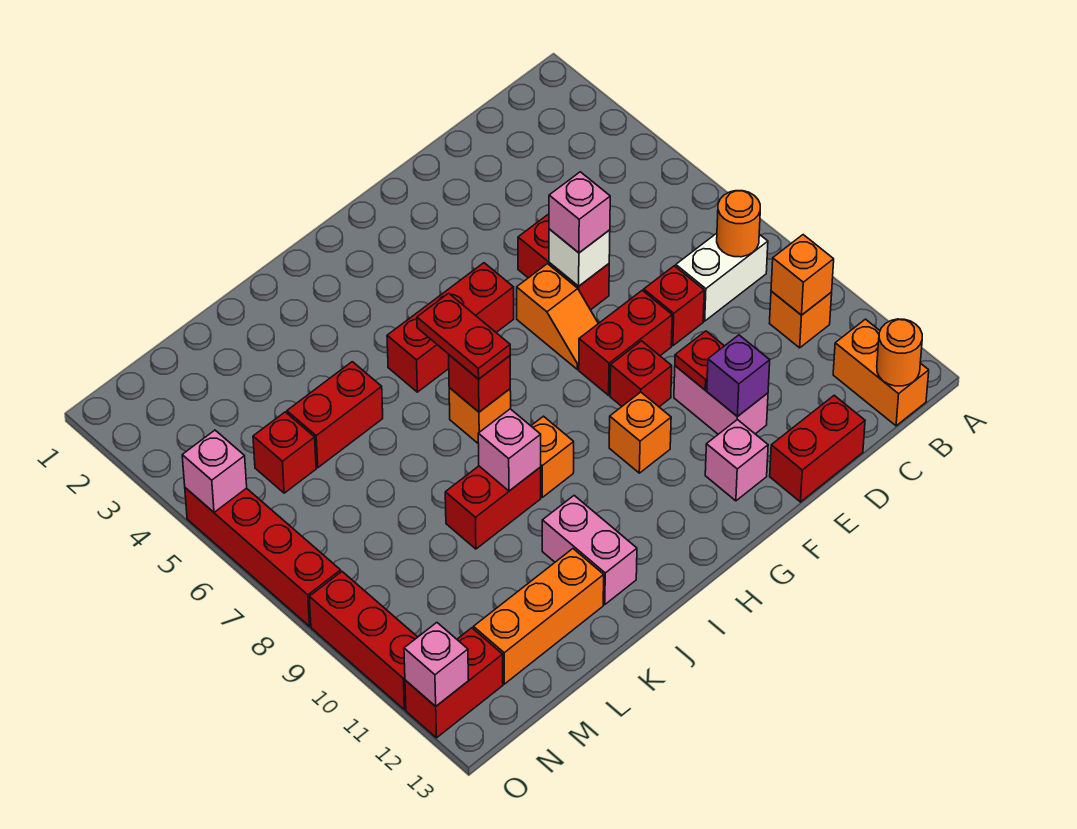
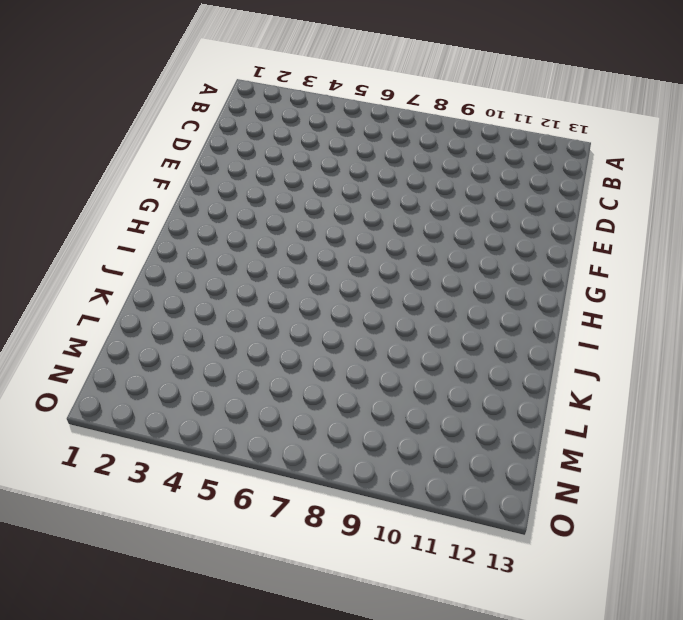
none -> white brick B8:C8 level 1
none -> orange brick B10 level 1
none -> orange brick B12:B13 level 1
none -> red brick D8 level 1

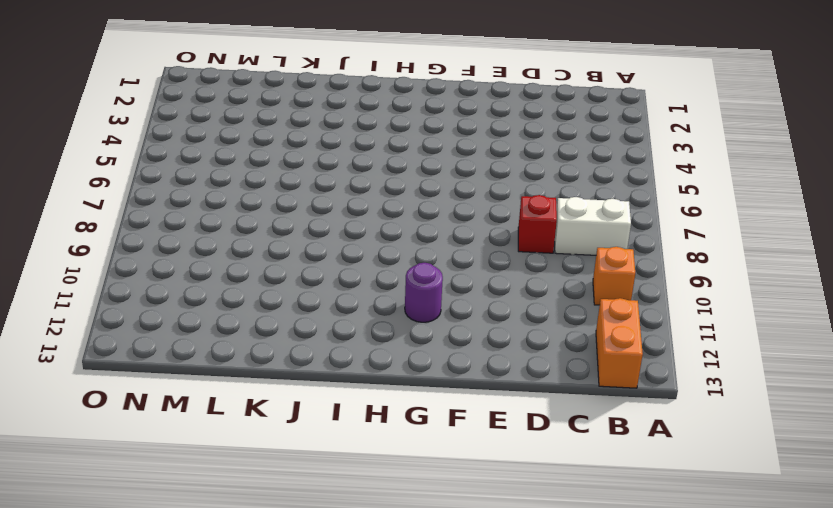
purple round brick G11 level 1 -> none
none -> red brick D13:E13 level 1
none -> red brick E5:E6 level 1
none -> red brick E8:F8 level 1
none -> pink brick E10:E11 level 1

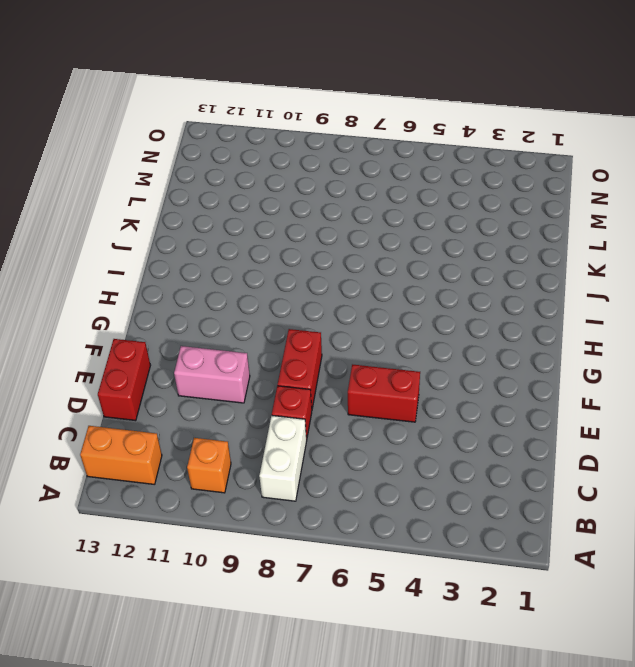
none -> orange slope F6:F7 level 1 top 6
none -> red brick F9 level 1
none -> pink brick F12 level 1
none -> red brick G5:I5 level 1

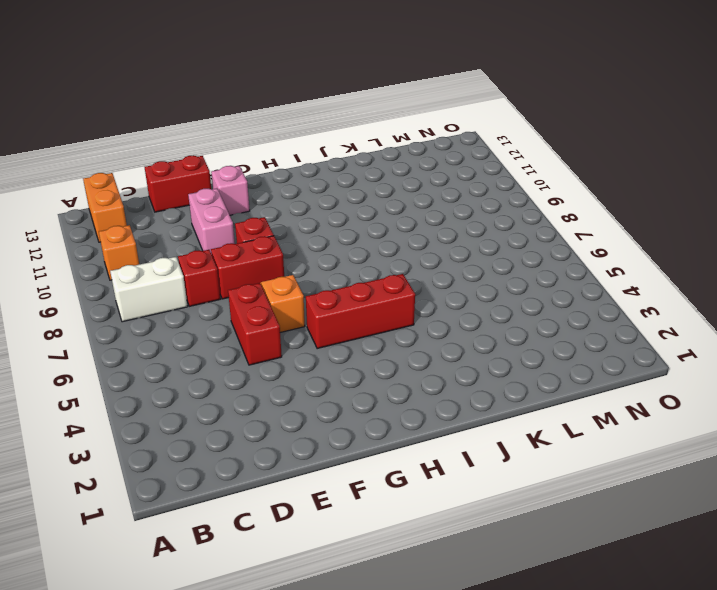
none -> orange brick G10 level 1
none -> orange brick I7 level 1
none -> orange brick I9 level 1
none -> red brick J9:K9 level 1

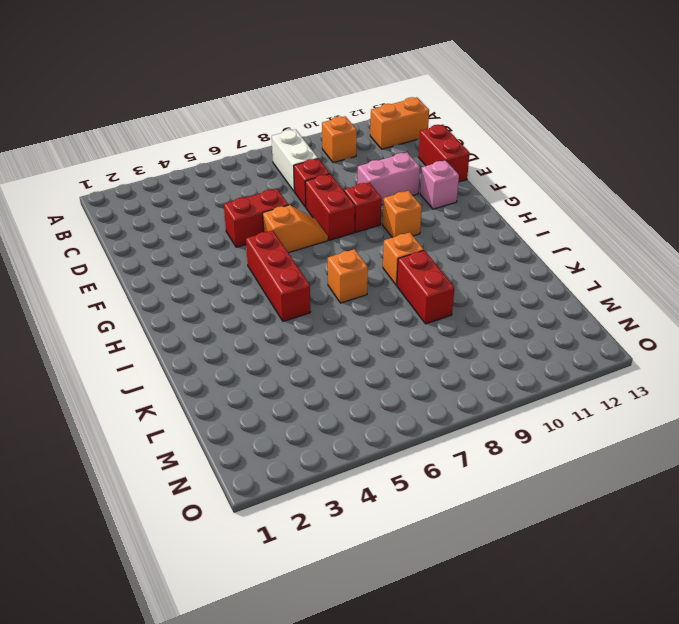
none -> pink brick J11:J12 level 1
none -> red brick K5:L5 level 1
none -> orange brick K12:M12 level 1
none -> red brick M5 level 1

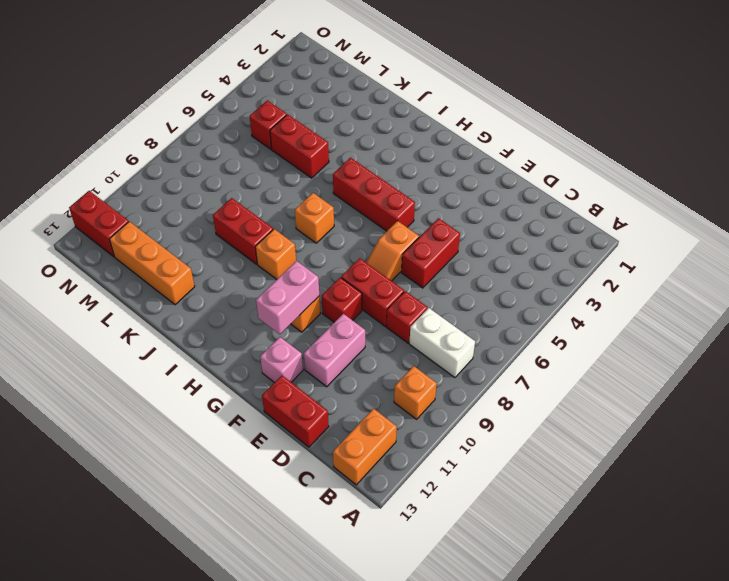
pink brick G10:G11 level 2 -> pink brick J11:J12 level 1
none -> red brick O5:O8 level 1
none -> red brick O9:O11 level 1
none -> orange round brick B8 level 2
none -> orange brick B10 level 2

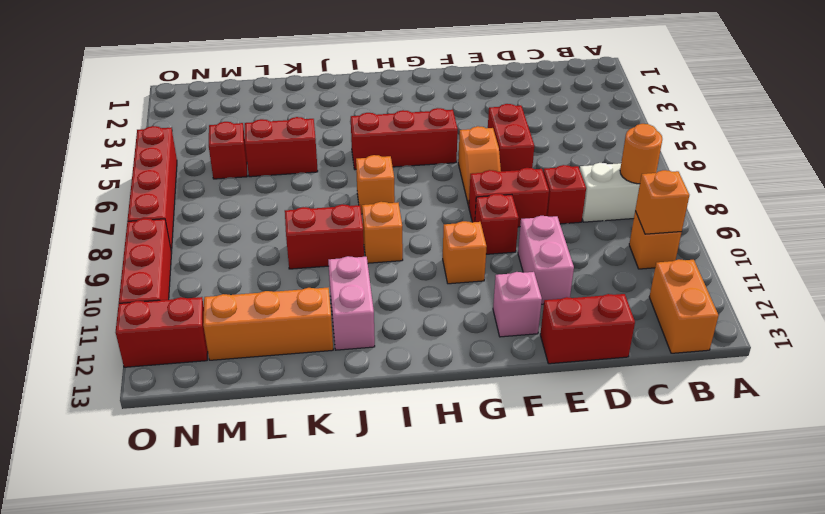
none -> orange round brick B13 level 2
none -> white brick E6 level 2
none -> red plate E10 level 2
none -> purple brick E11 level 2

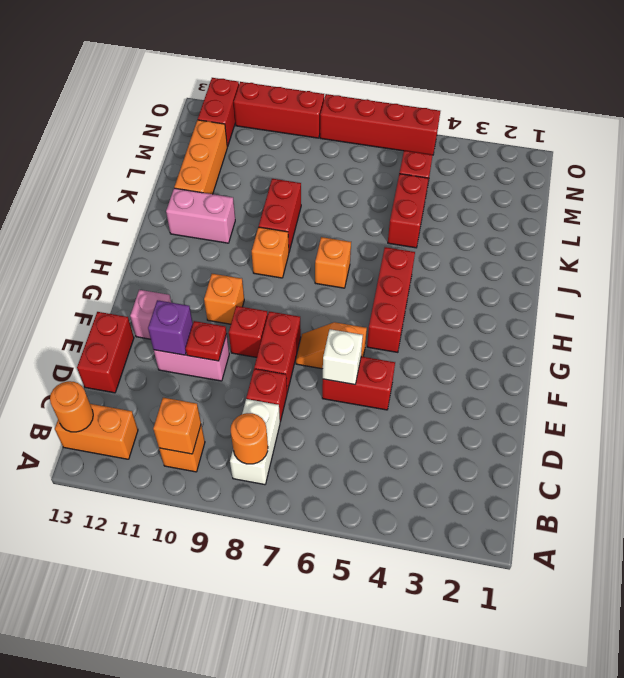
none -> red brick I7 level 2
none -> pink brick J9 level 2
none -> pink brick O5 level 2
none -> pink brick O12 level 2

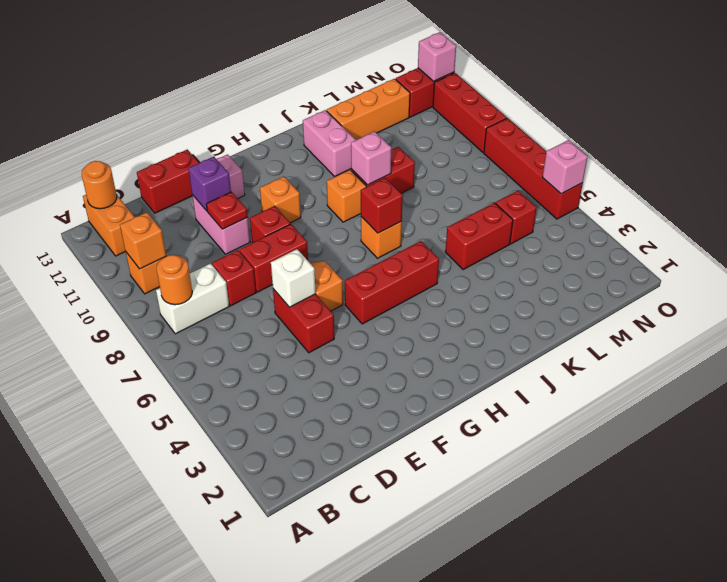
none -> pink brick E6 level 3
none -> red plate I6:I7 level 3

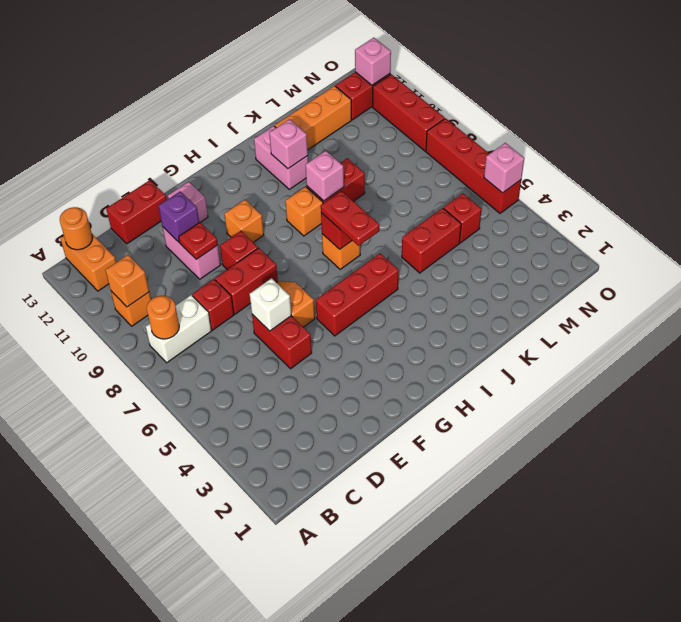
pink brick J11 level 2 -> pink brick E6 level 3

